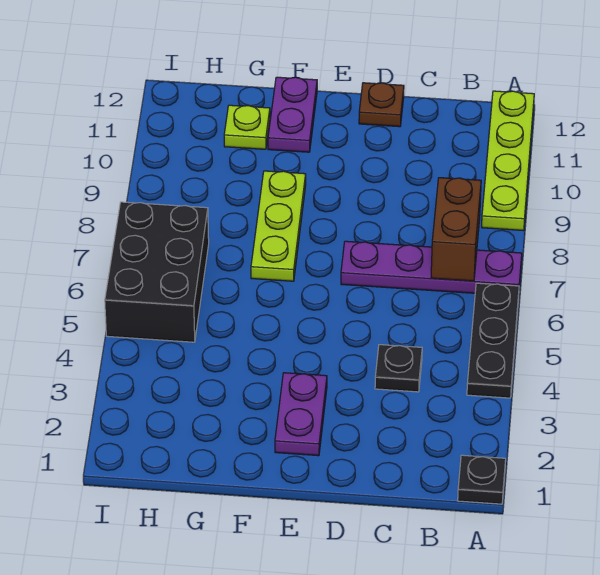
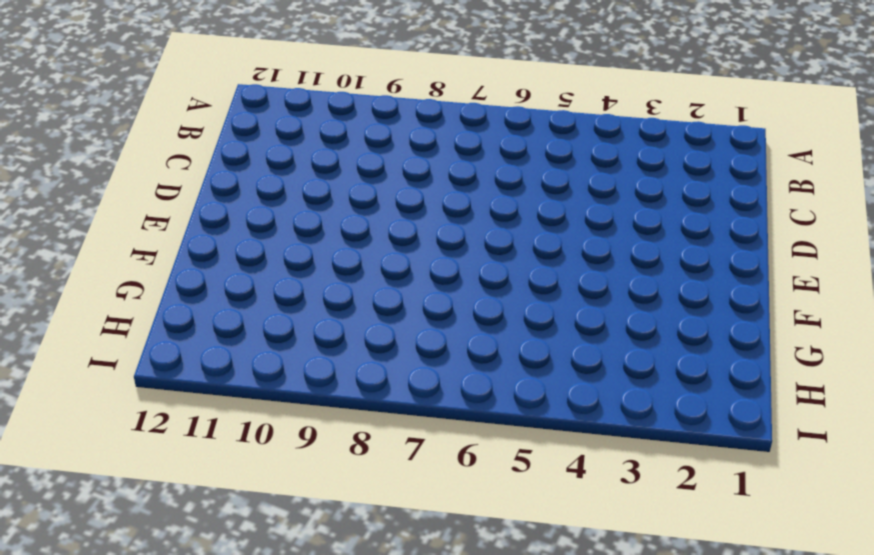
none -> black plate A1 level 1
none -> black plate A4:A6 level 1
none -> purple plate A7:D7 level 1

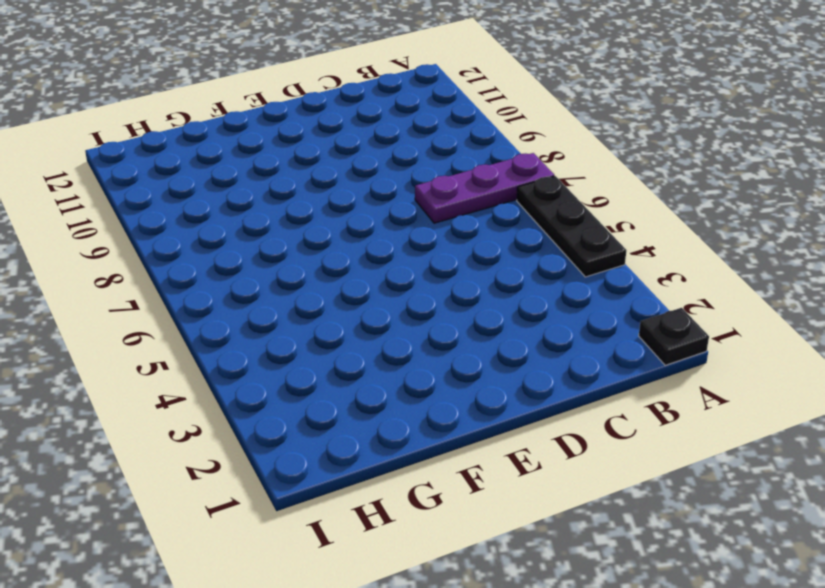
purple plate A7:C7 level 1 -> purple plate A7:D7 level 1
none -> lime plate A9:A12 level 1
none -> black plate C4 level 1
none -> brown plate D12 level 1

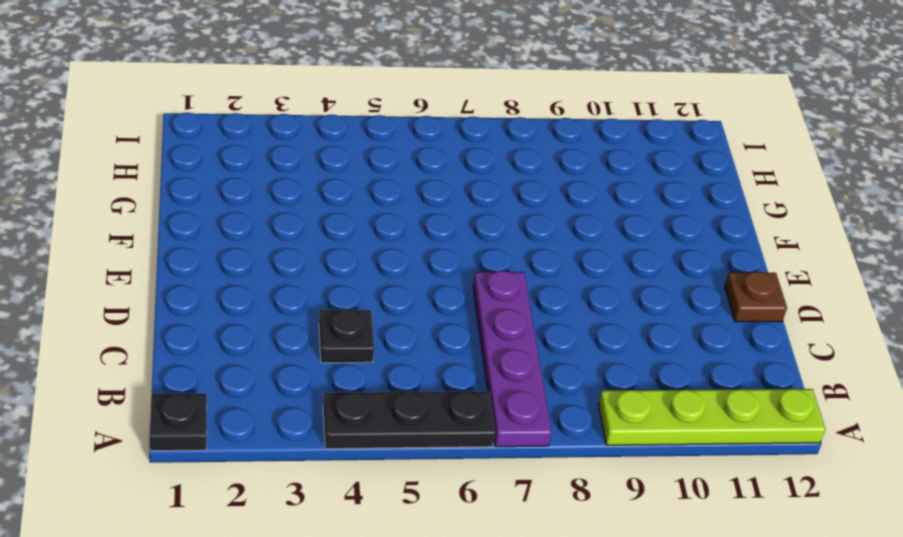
none -> purple plate E2:E3 level 1
none -> lime plate F7:F9 level 1
none -> purple plate F11:F12 level 1

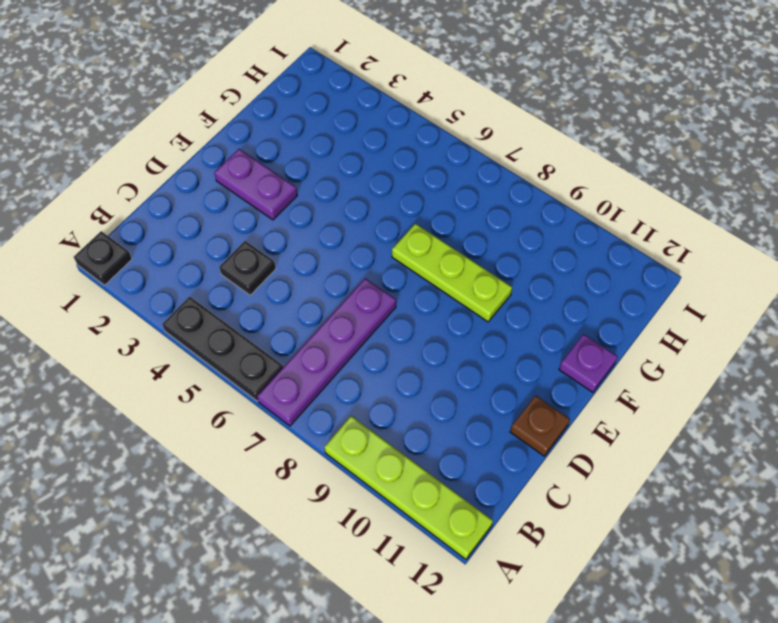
purple plate F12 level 1 -> purple plate F11:F12 level 1
none -> lime plate G11 level 1
none -> black brick H5:I7 level 1
none -> brown brick B7:B8 level 2

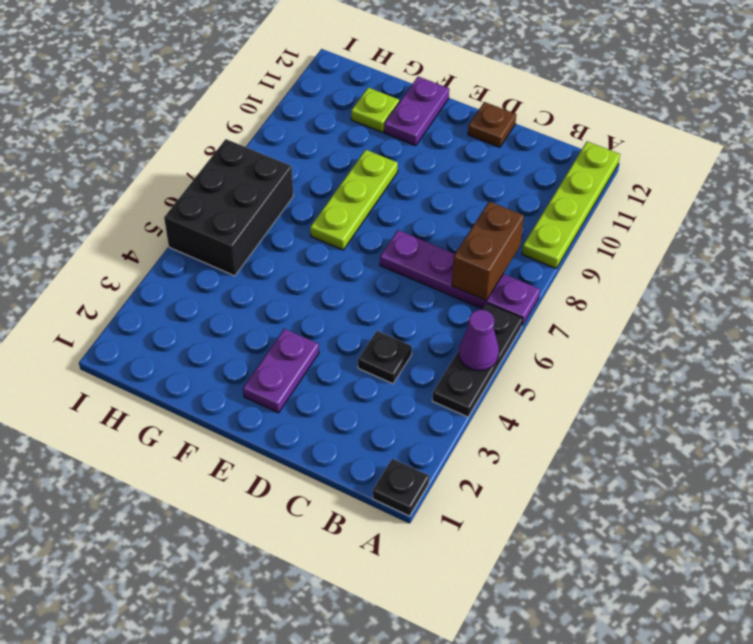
purple cone A5 level 2 -> none

